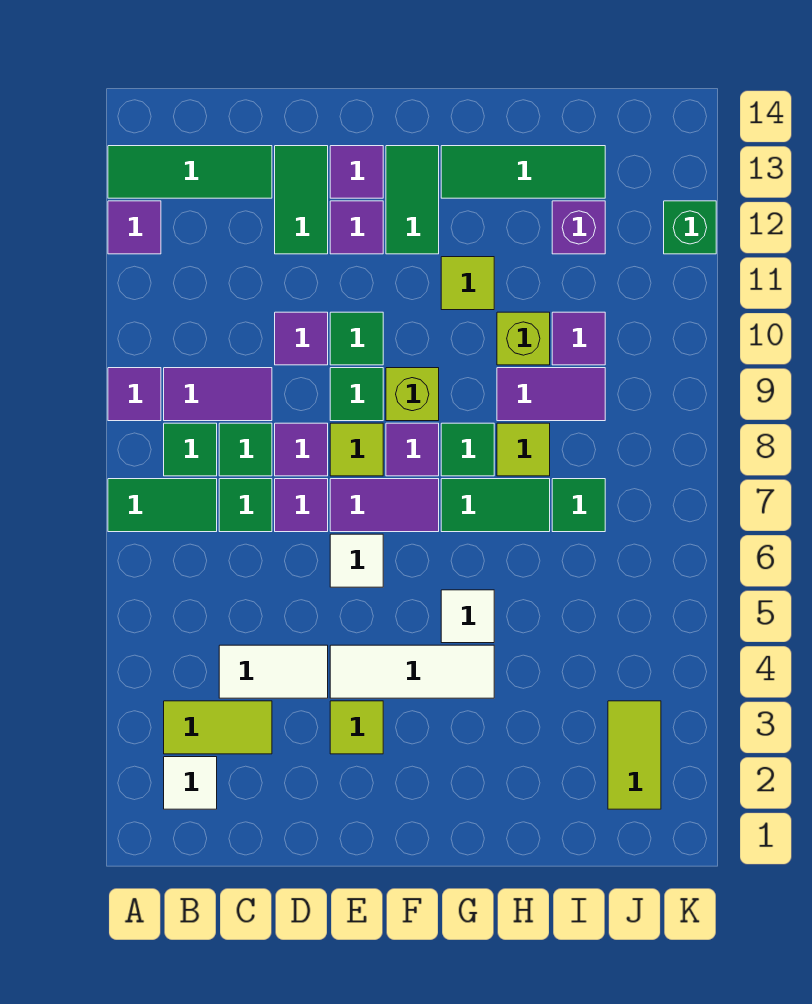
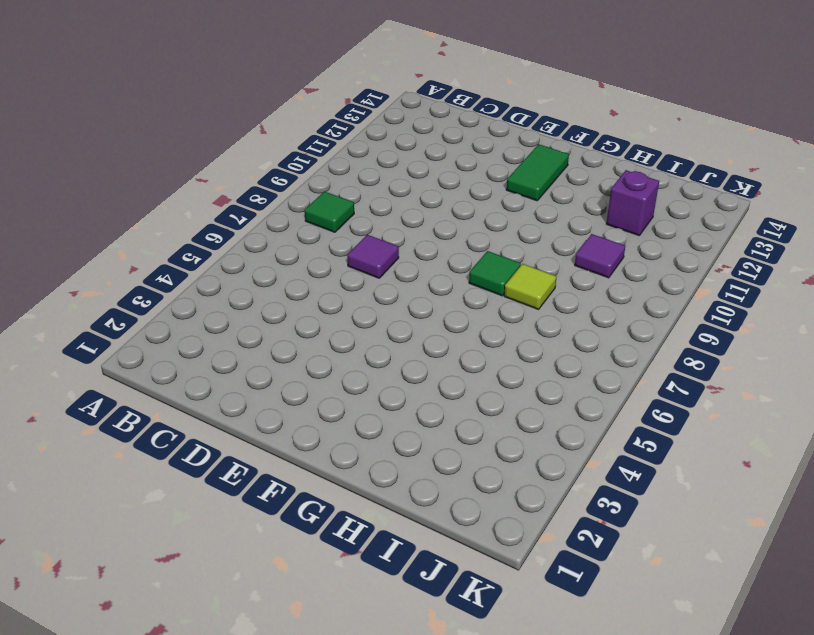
none -> green tile A7:B7 level 1
none -> purple tile A9 level 1
none -> purple tile A12 level 1
none -> green tile A13:C13 level 1

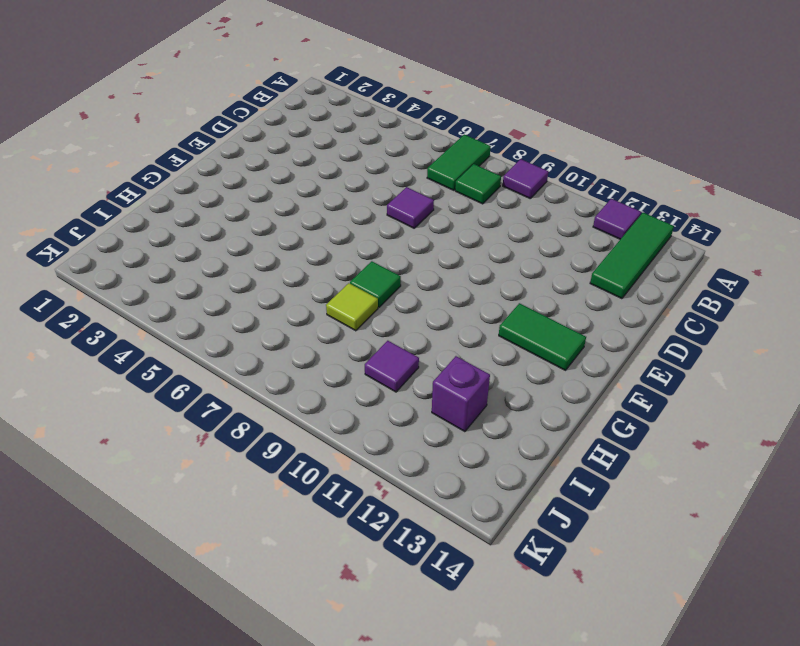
none -> white tile B2 level 1
none -> lime tile B3:C3 level 1
none -> purple tile B9:C9 level 1
none -> white tile C4:D4 level 1

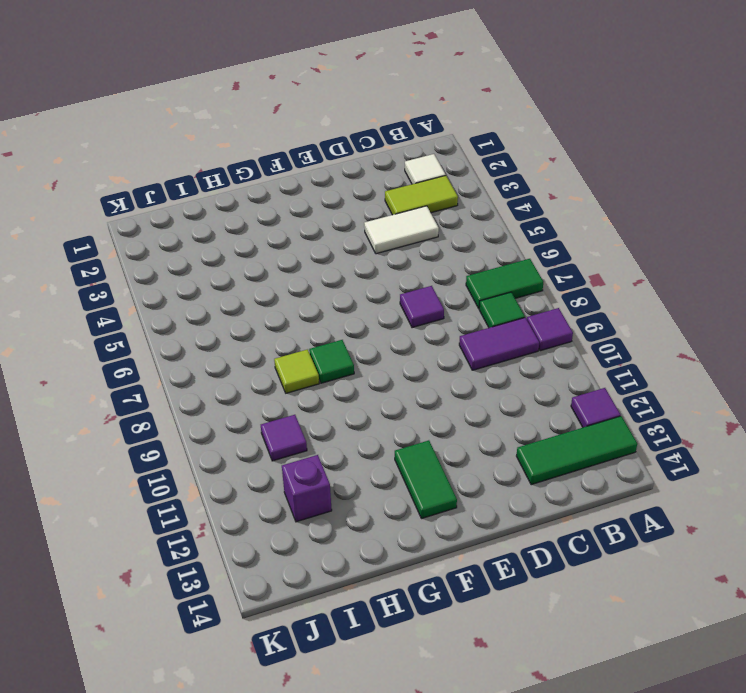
none -> green tile C7 level 1
none -> green tile C8 level 1
none -> purple tile D8 level 1
none -> purple tile D10 level 1

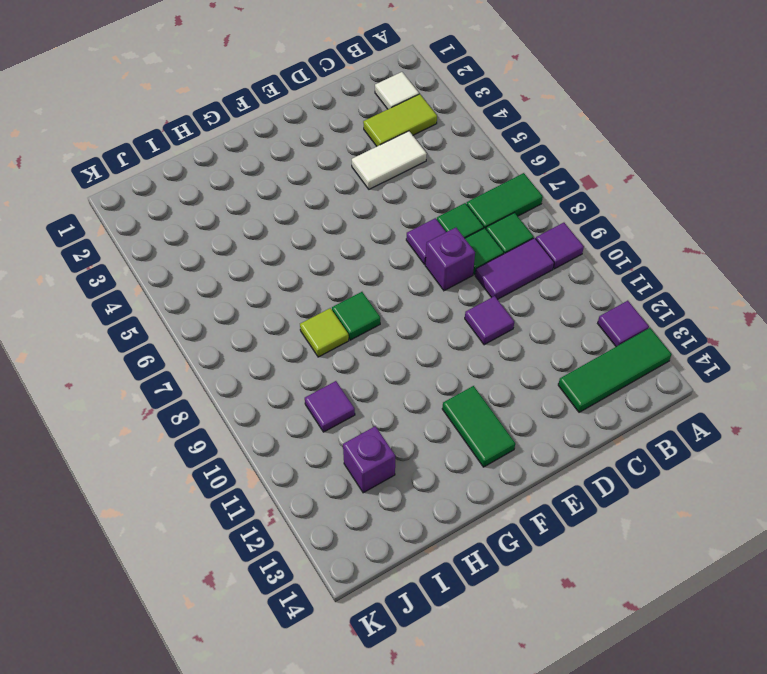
purple brick D8 level 1 -> purple tile D8 level 1
none -> green tile D12:D13 level 1
none -> lime tile E3 level 1
none -> white tile E4:G4 level 1
none -> white tile E6 level 1

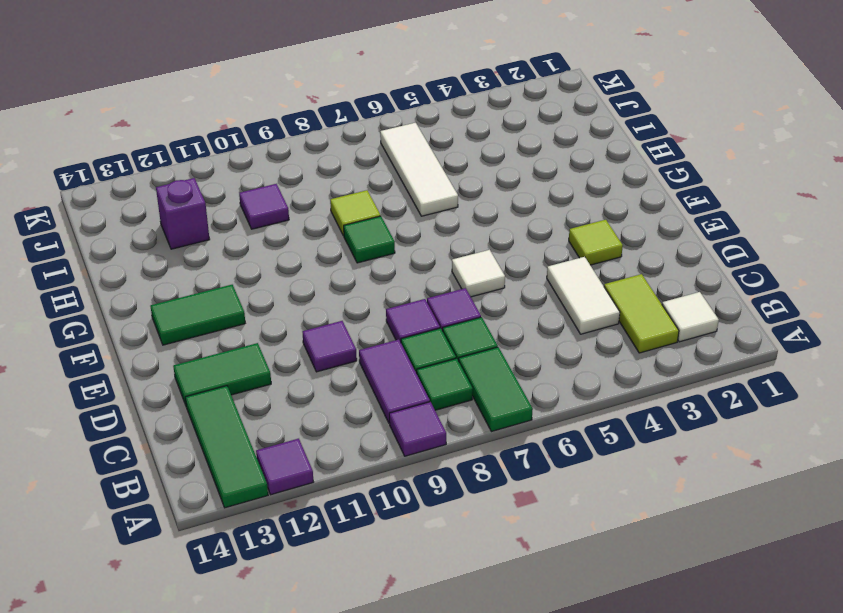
white tile H6:J6 level 1 -> white tile E4:G4 level 1
none -> purple tile E7:F7 level 1
none -> lime tile E8 level 1
none -> green tile E9 level 1
none -> green tile E10 level 1

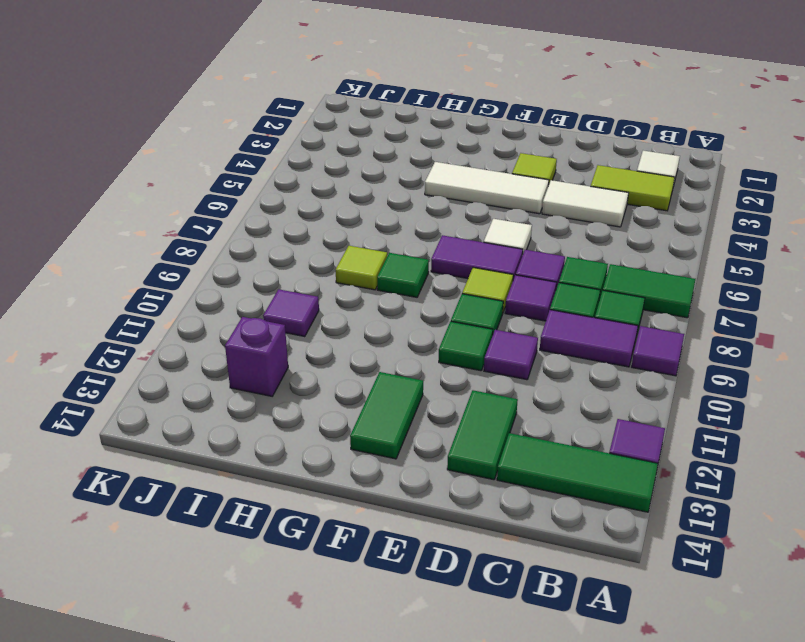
none -> purple tile E12 level 1
none -> purple tile E13 level 1
none -> purple tile F8 level 1
none -> lime brick F9 level 1

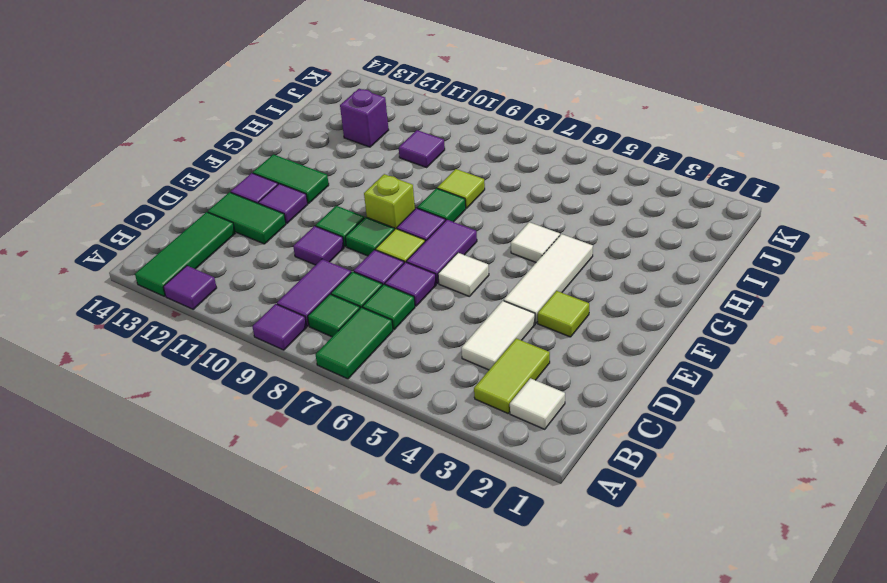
none -> green tile G7:H7 level 1
none -> lime tile G11 level 1
none -> green tile G13:I13 level 1
none -> purple tile H9:I9 level 1

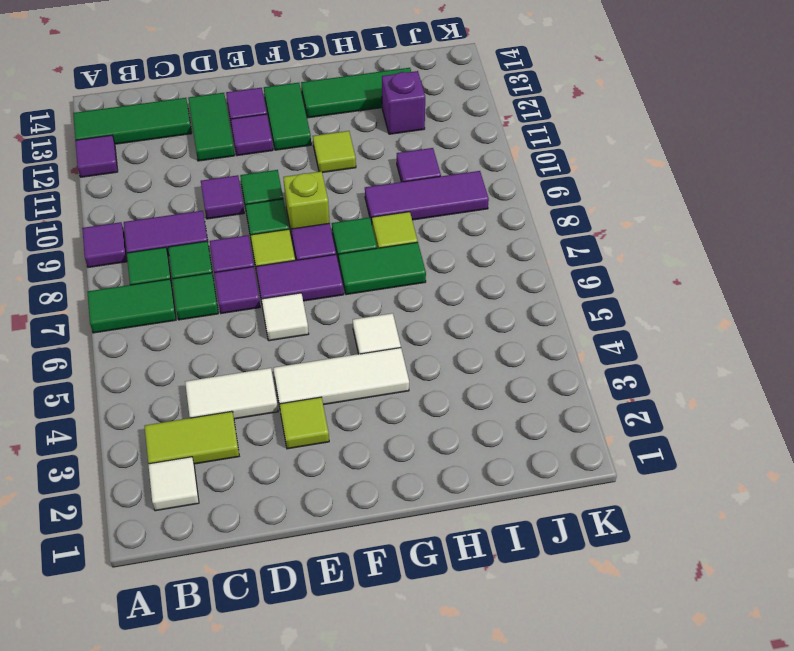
purple tile H9:J9 level 1 -> purple tile H9:I9 level 1
none -> lime brick H10 level 1
none -> green tile I7 level 1
none -> lime tile J2:J3 level 1
none -> green brick K12 level 1

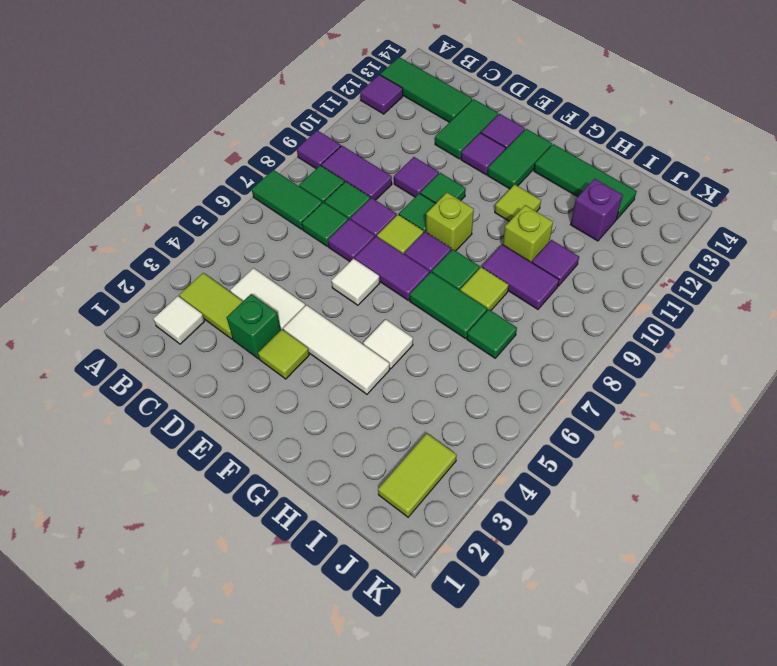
green brick D3 level 1 -> green brick K12 level 1

